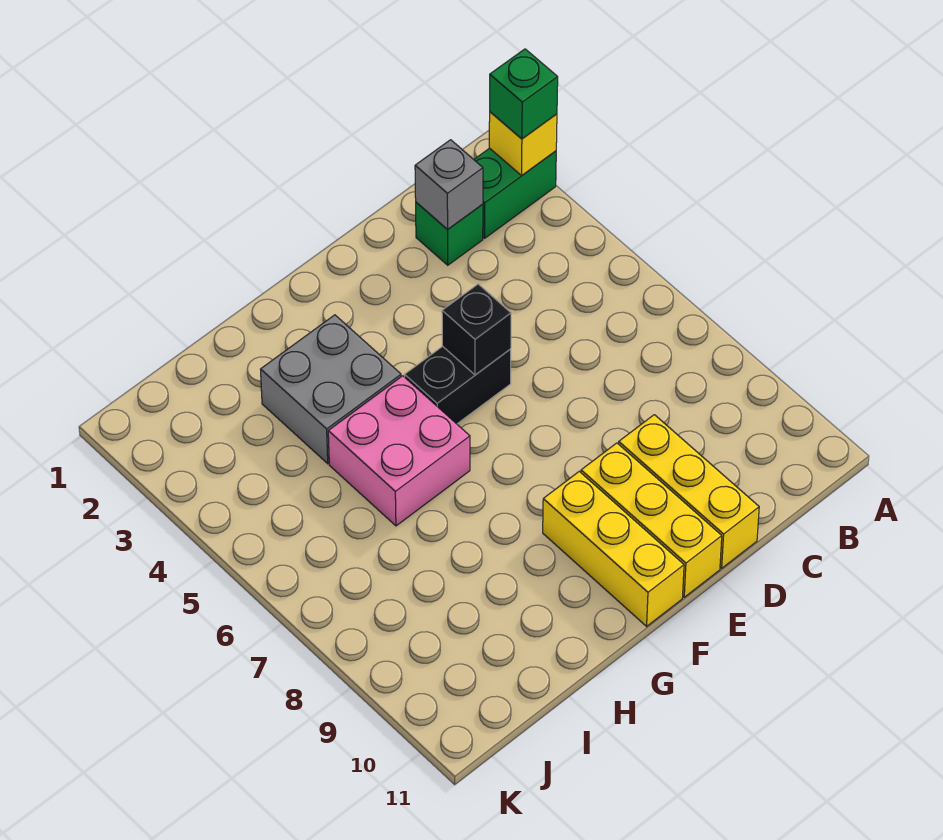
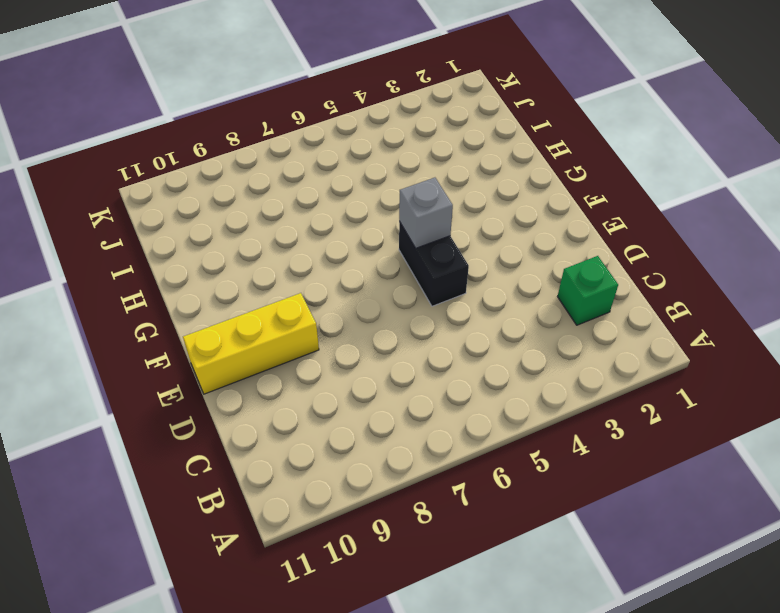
grey brick F5 level 2 -> grey brick C2 level 2
none -> green brick A2:B2 level 1
none -> yellow brick D9:D11 level 1
none -> yellow brick F9:F11 level 1

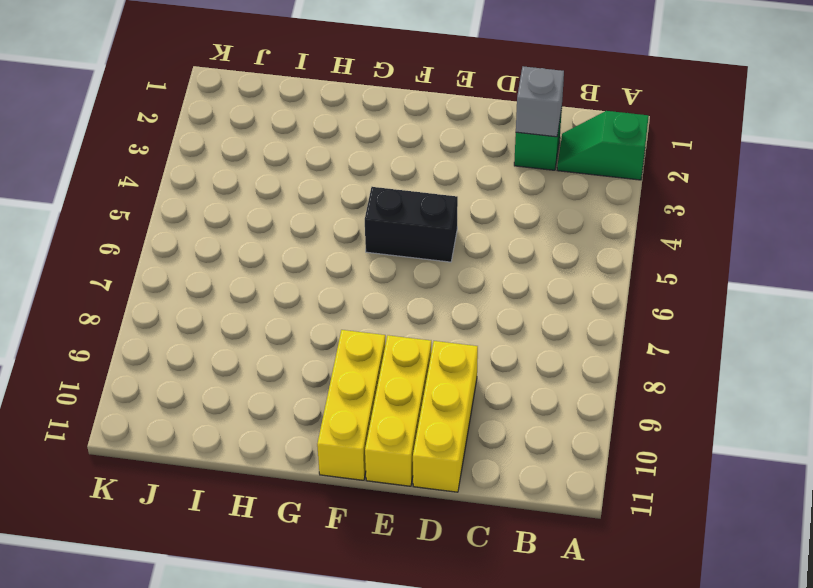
green slope A2:B2 level 1 top A -> green brick A2:B2 level 1
none -> grey brick G3:H4 level 1
none -> pink brick G5:H6 level 1
none -> yellow brick A2 level 2

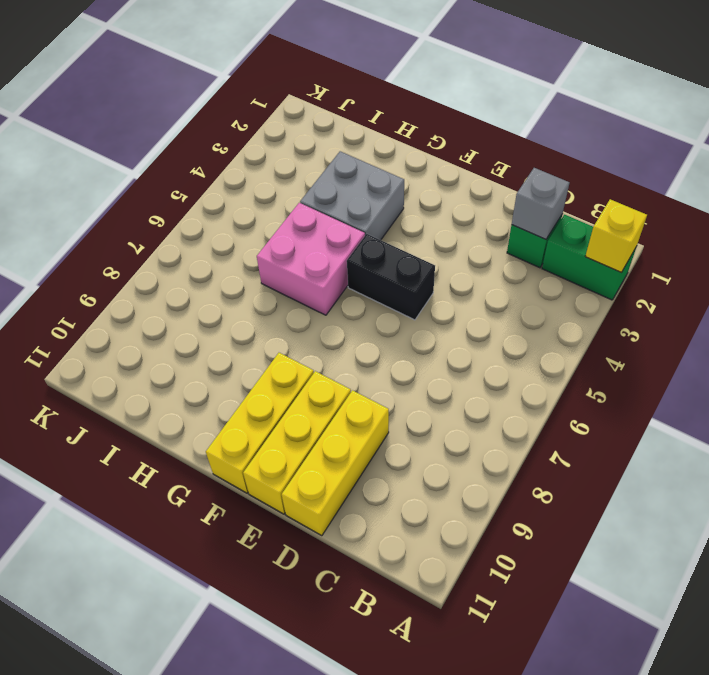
none -> black brick E5 level 2
none -> green brick A2 level 3

